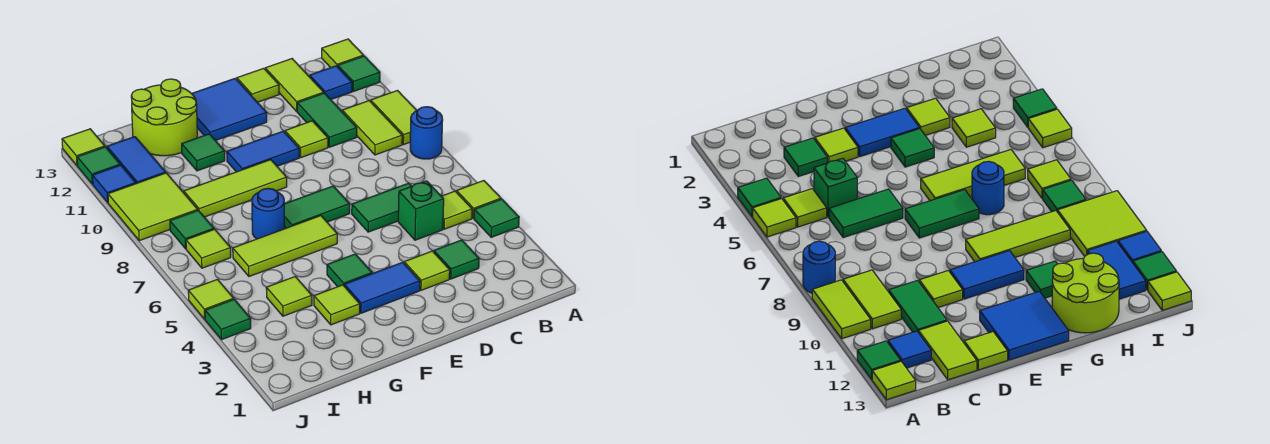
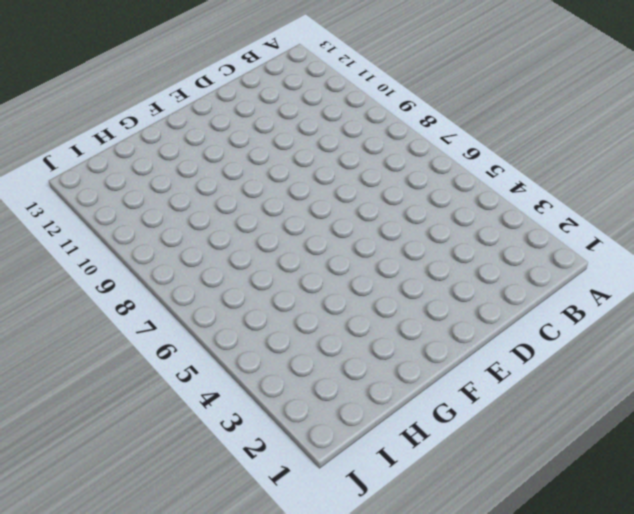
none -> green tile A4 level 1
none -> lime tile A5 level 1
none -> blue round brick A8 level 1
none -> lime tile A9:A10 level 1

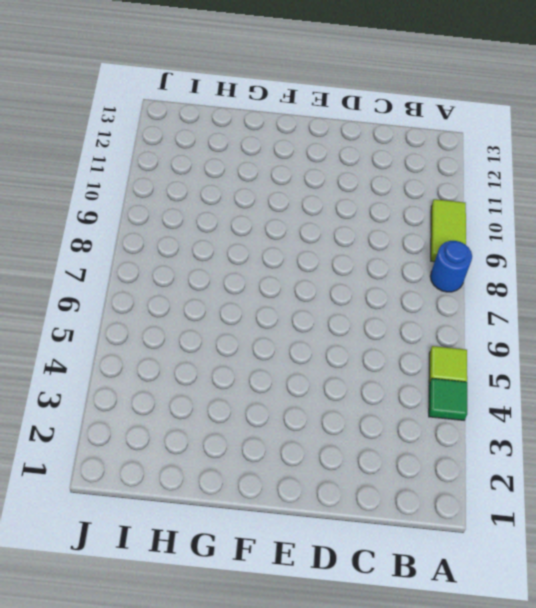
none -> green tile A12 level 1
none -> lime tile A13 level 1
none -> lime tile B5 level 1
none -> lime tile B9:B10 level 1

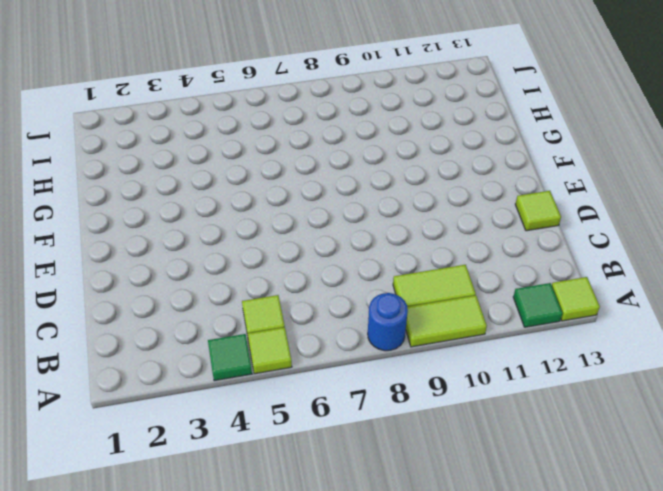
none -> blue tile B12 level 1
none -> green tile C3 level 1
none -> green brick C5 level 1
none -> green tile C6:D6 level 1

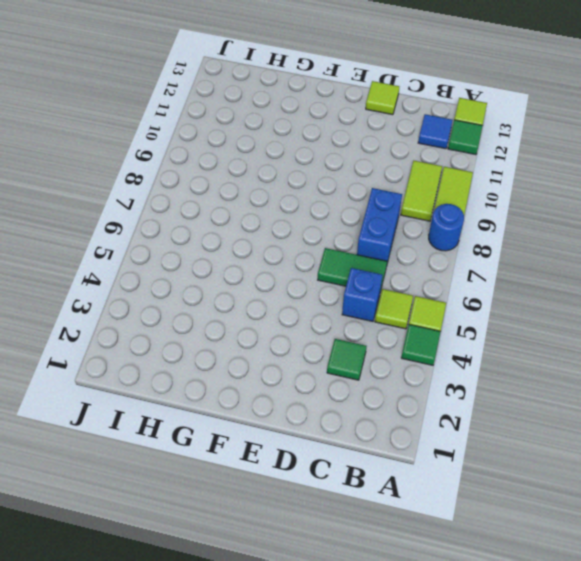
blue brick C5 level 1 -> green brick C5 level 1
blue brick C7:C8 level 1 -> none
none -> green tile C10:C11 level 1
none -> lime tile C12:C13 level 1
none -> lime tile D3 level 1
none -> lime tile D10 level 1

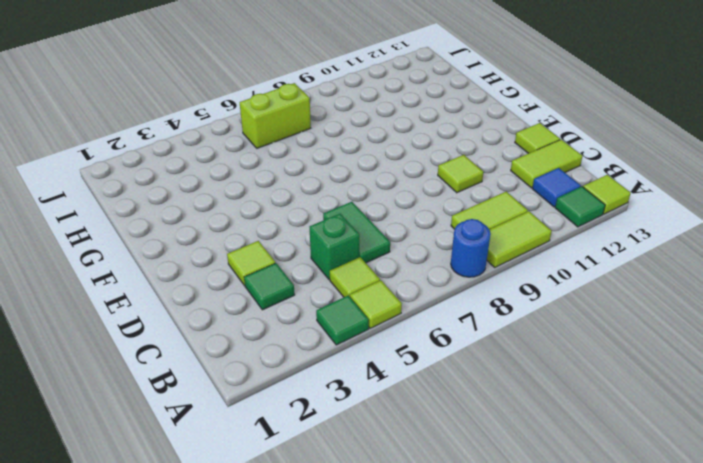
lime brick I6:I7 level 1 -> lime tile I7 level 1
none -> green tile C10:C11 level 1
none -> blue tile E3:F3 level 1
none -> green tile E7:F7 level 1
none -> blue tile E10:F10 level 1

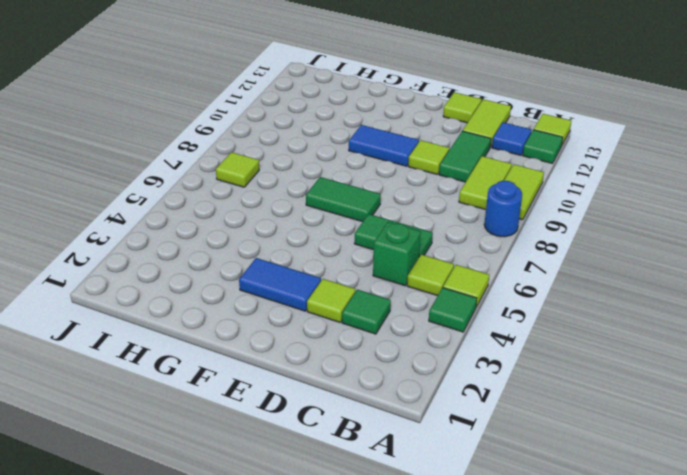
none -> blue tile E12:F13 level 1
none -> green tile F4 level 1
none -> lime tile F6:H6 level 1
none -> lime tile F9:H9 level 1

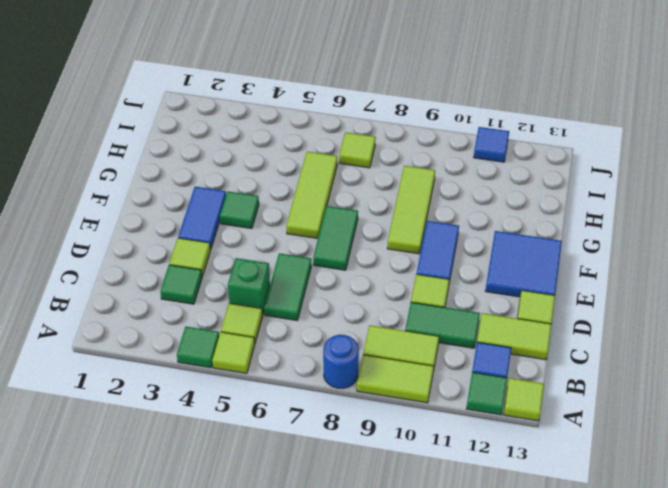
none -> lime tile G3 level 1
none -> blue round brick G7 level 1
none -> green tile G11 level 1
none -> lime round brick G12:H13 level 1

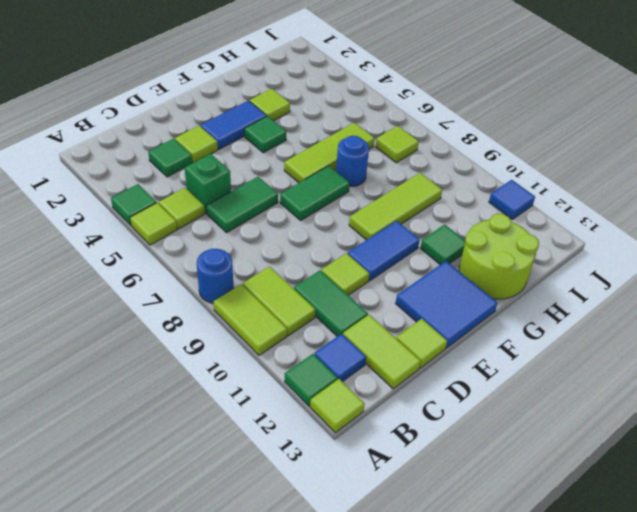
none -> lime tile H4 level 1
none -> green tile I8 level 1
none -> lime tile I9:J10 level 1
none -> blue tile I11:I12 level 1

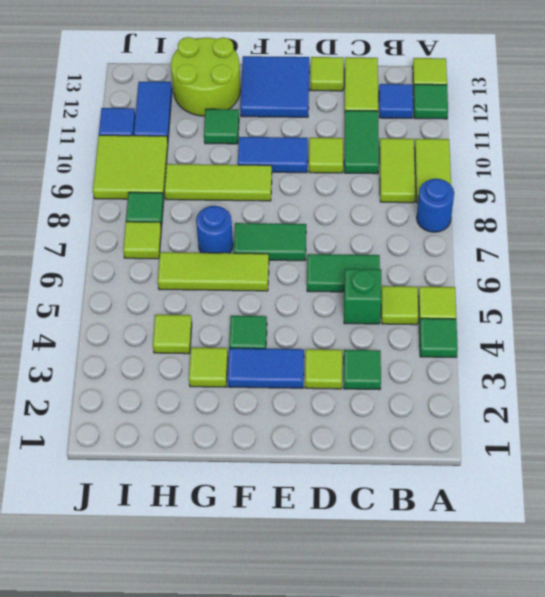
none -> green tile J4 level 1
none -> lime tile J5 level 1
none -> green tile J12 level 1
none -> lime tile J13 level 1

